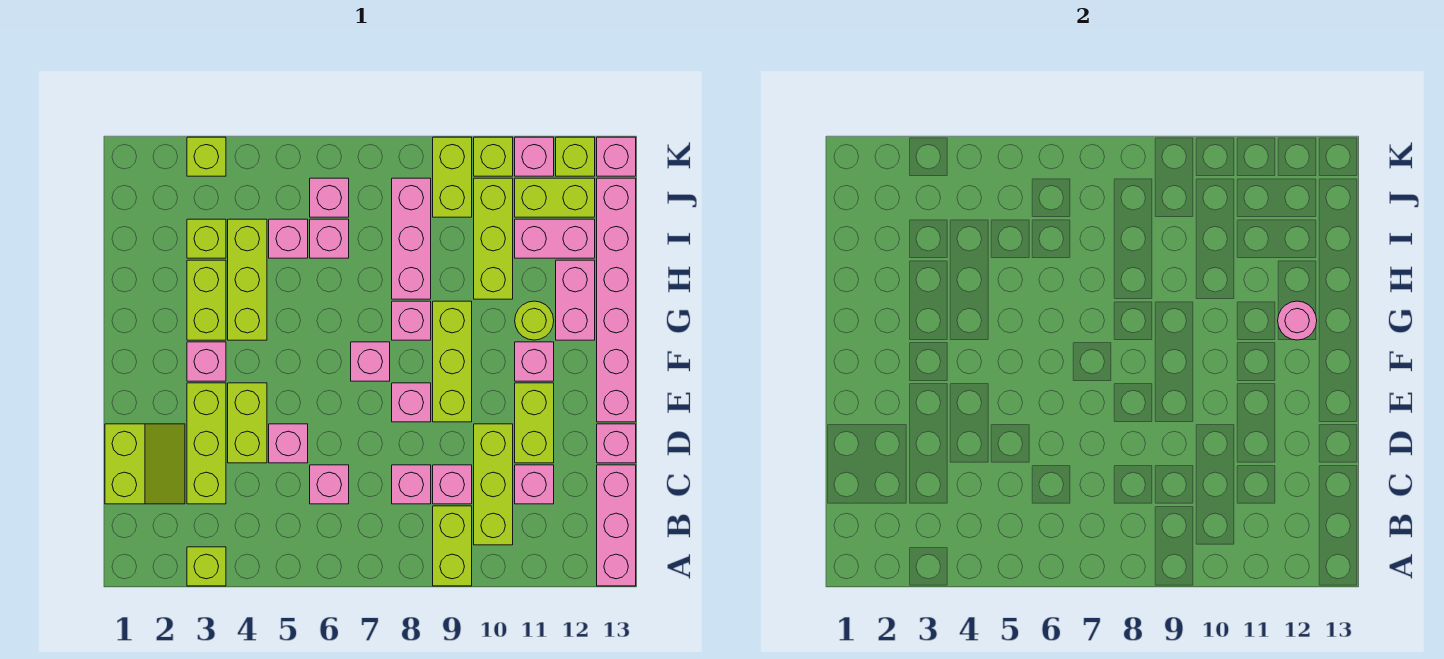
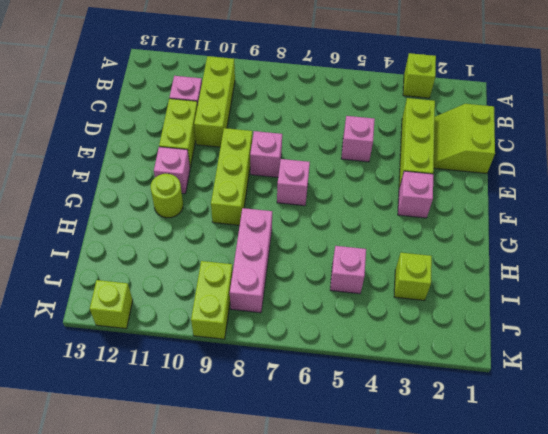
none -> lime brick A9:B9 level 1
none -> pink brick A13:C13 level 1
none -> pink brick C6 level 1
none -> pink brick C8 level 1

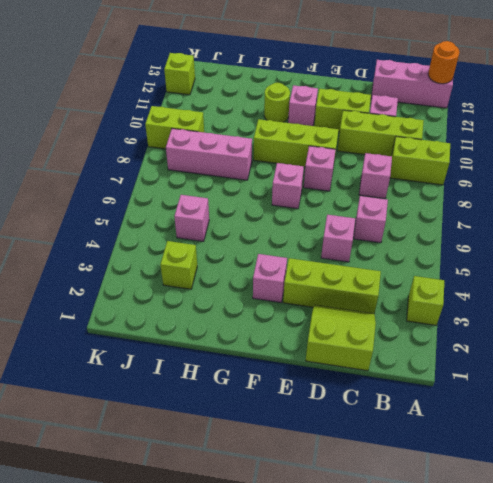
orange round brick A13 level 2 -> none
none -> pink brick C9 level 1
none -> lime brick D4:E4 level 1
none -> pink brick D13 level 1
none -> pink brick E13:J13 level 1

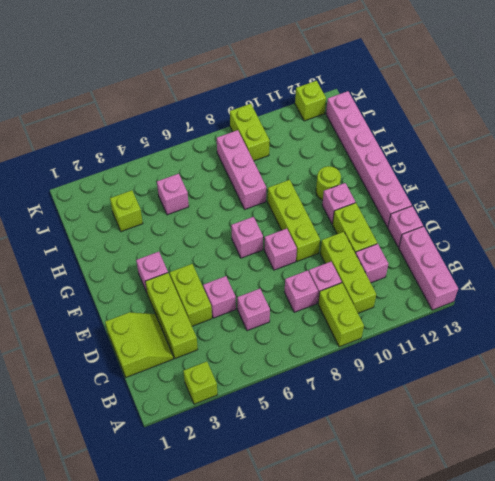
none -> lime brick G3:H3 level 1
none -> lime brick G4:I4 level 1
none -> pink brick G8 level 1
none -> pink brick G12:H12 level 1

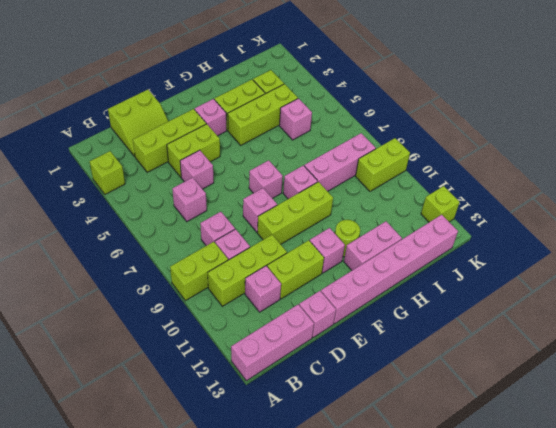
none -> lime brick H10:J10 level 1
none -> pink brick I6 level 1
none -> pink brick I11:I12 level 1
none -> pink brick J6 level 1

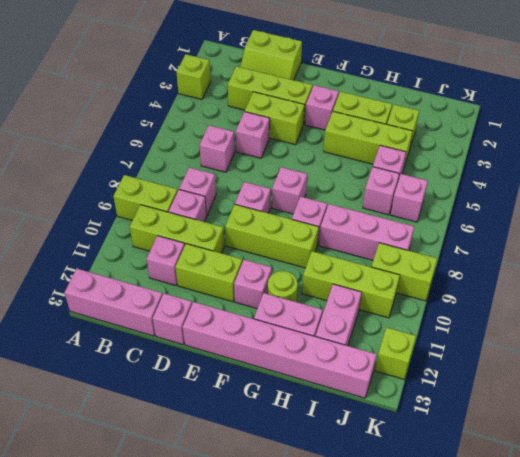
none -> lime brick J11:J12 level 1
none -> lime brick K3 level 1
none -> lime brick K10 level 1
none -> pink brick K11 level 1

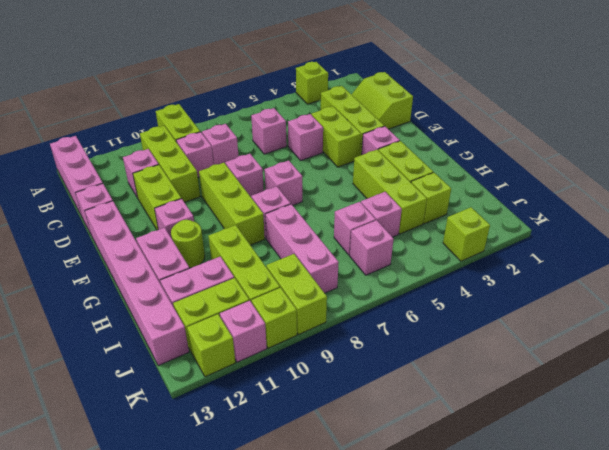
none -> pink brick K13 level 1
none -> pink round brick G12 level 2

